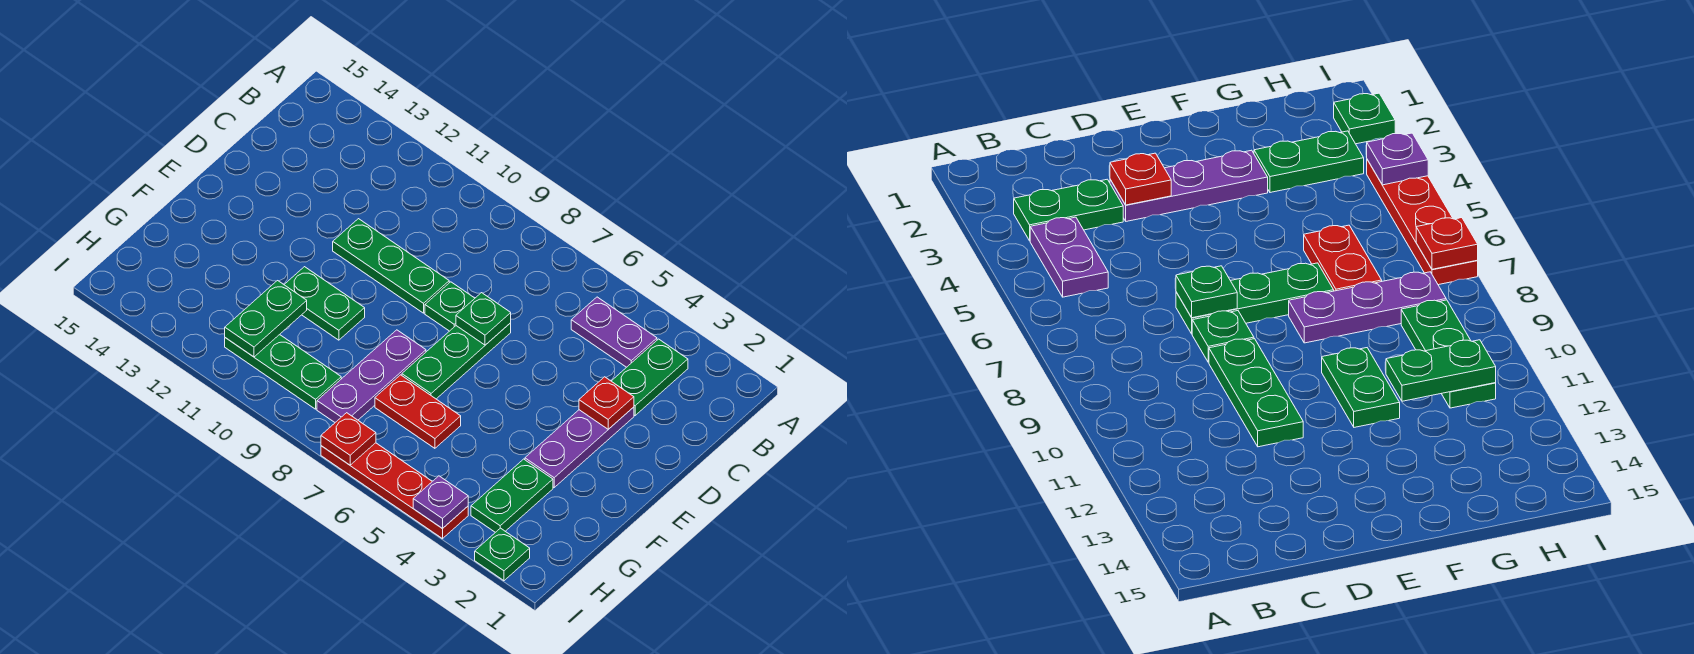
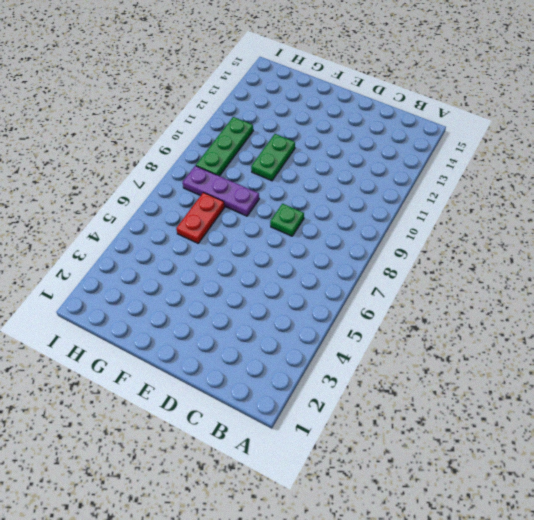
none -> green plate B3:C3 level 1
none -> purple plate B4:B5 level 1
none -> purple plate D3:F3 level 1

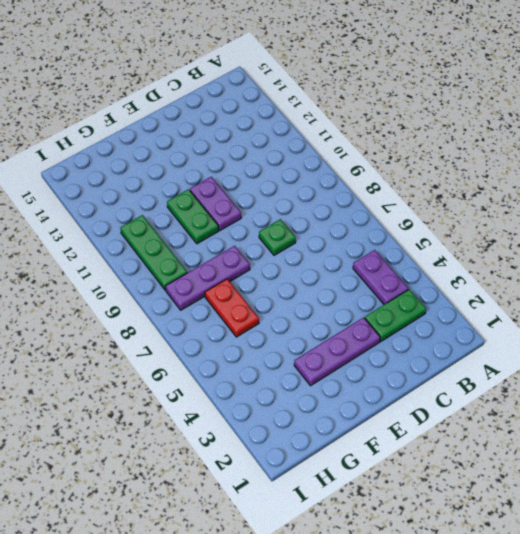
purple plate E10:E11 level 1 -> none
none -> green plate D7:F7 level 1
none -> green plate D9:D11 level 1
none -> green plate G3:H3 level 1

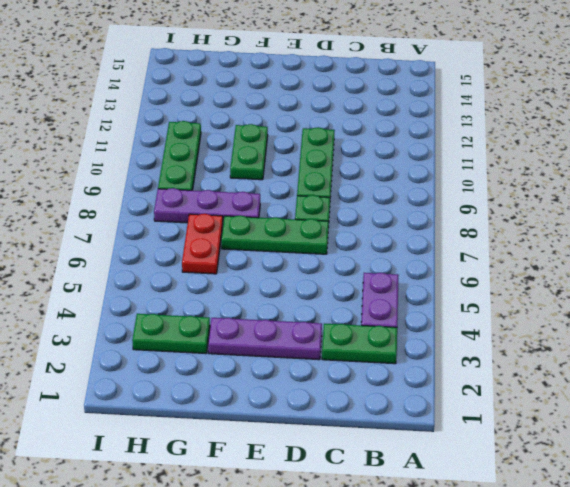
none -> green plate I2 level 1
none -> red plate I4:I7 level 1
none -> red plate D3 level 2

